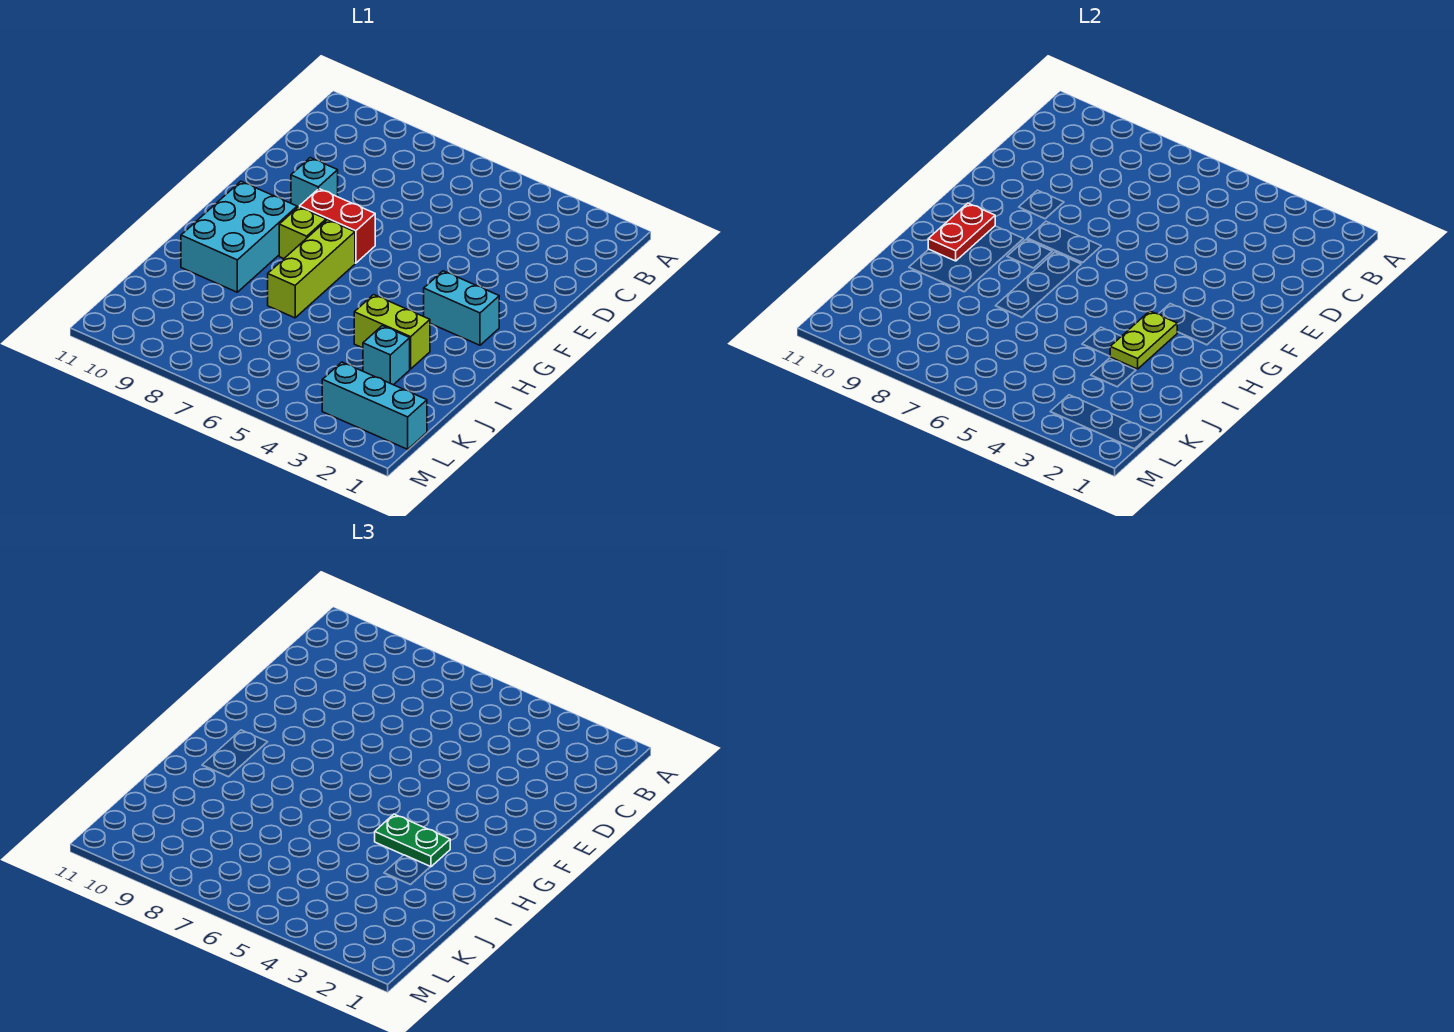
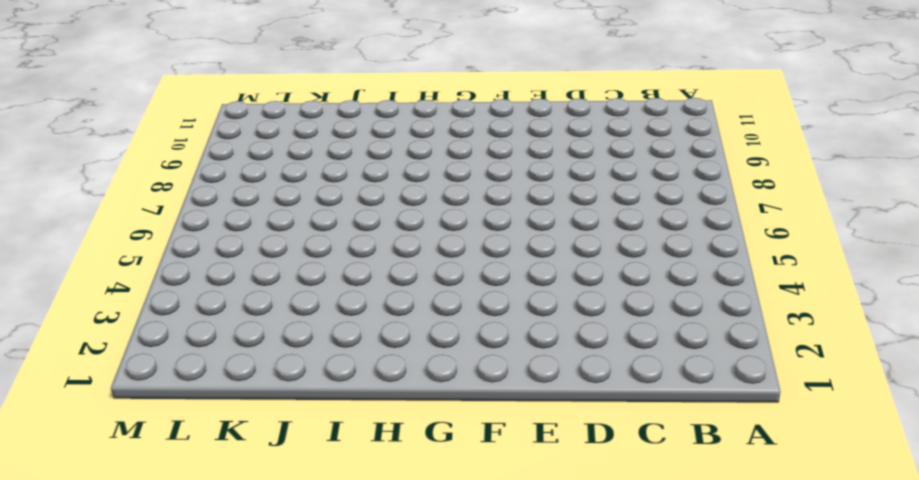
none -> cyan brick E9 level 1
none -> red brick F7:F8 level 1
none -> cyan brick G2:G3 level 1

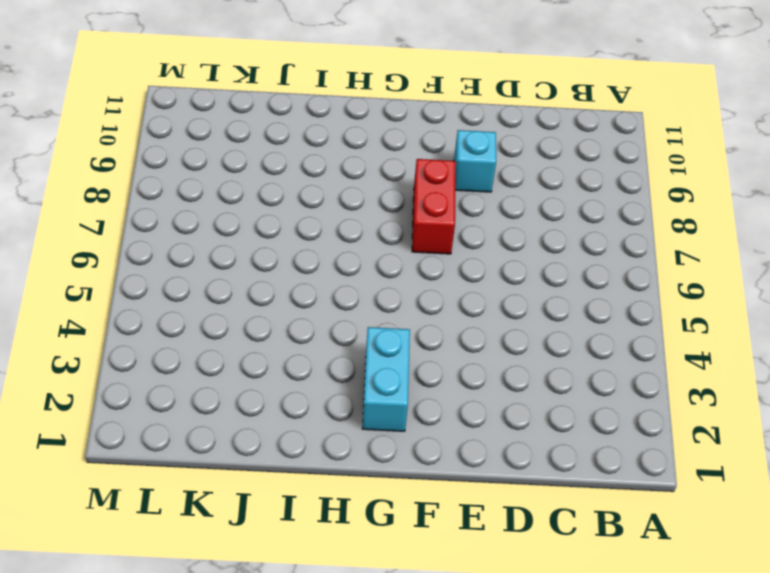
none -> lime brick G7:I7 level 1
none -> lime brick G8 level 1
none -> cyan brick G9:I10 level 1

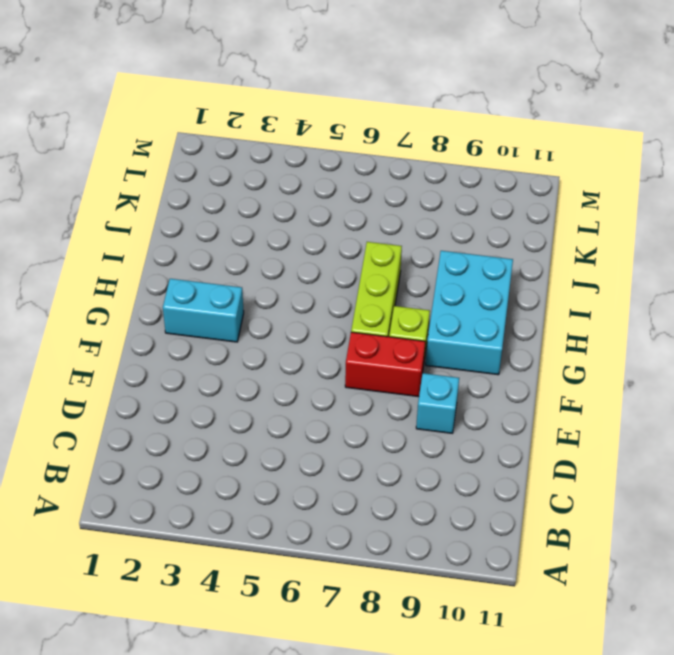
none -> lime brick I3:I4 level 1
none -> cyan brick J3 level 1
none -> cyan brick L1:L3 level 1

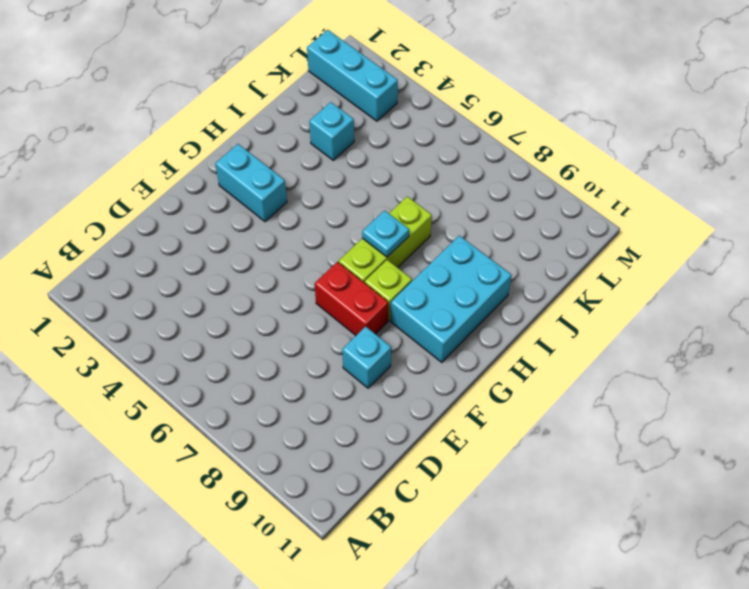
cyan plate H7 level 2 -> none
none -> lime brick I3:I4 level 1
none -> red plate G10:H10 level 2
none -> lime plate H3:I3 level 2

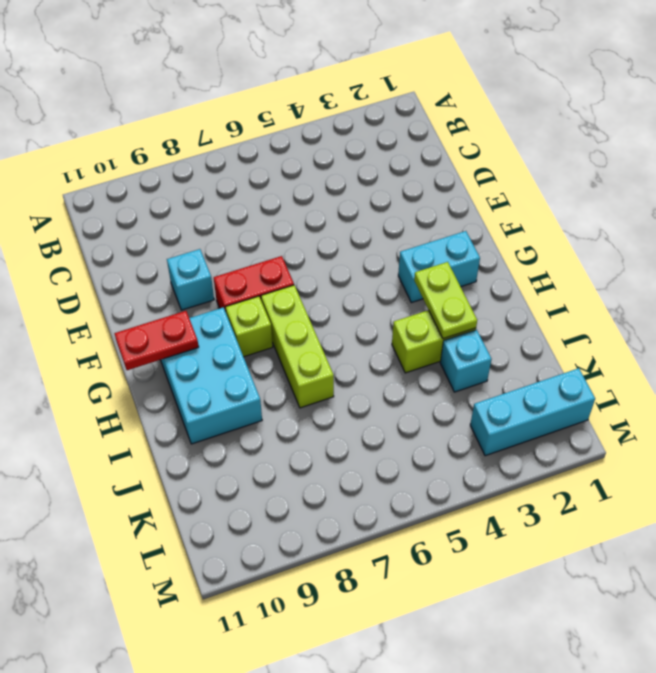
red plate G10:G11 level 2 -> red plate G10:H10 level 2
none -> green plate H3:H4 level 3

